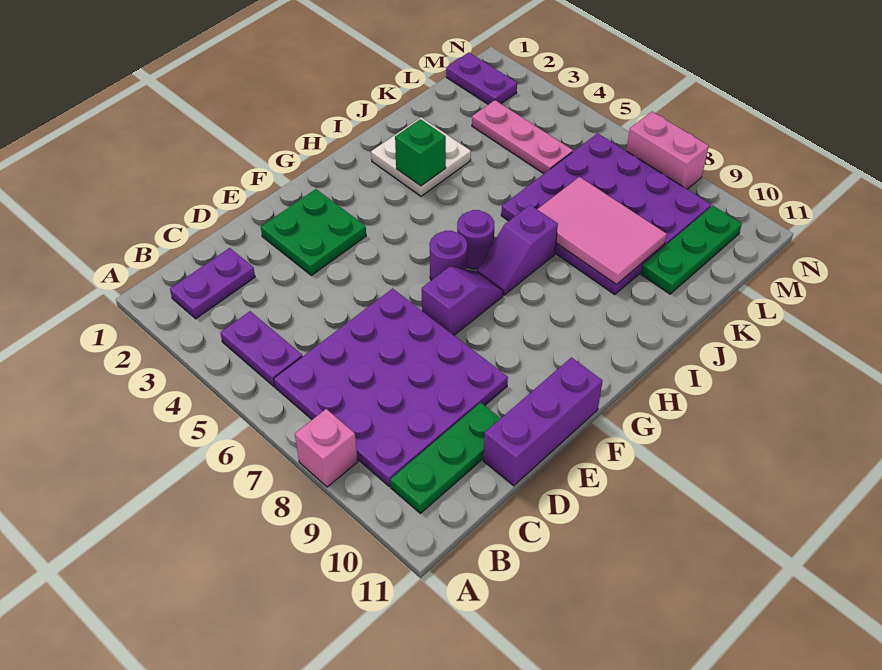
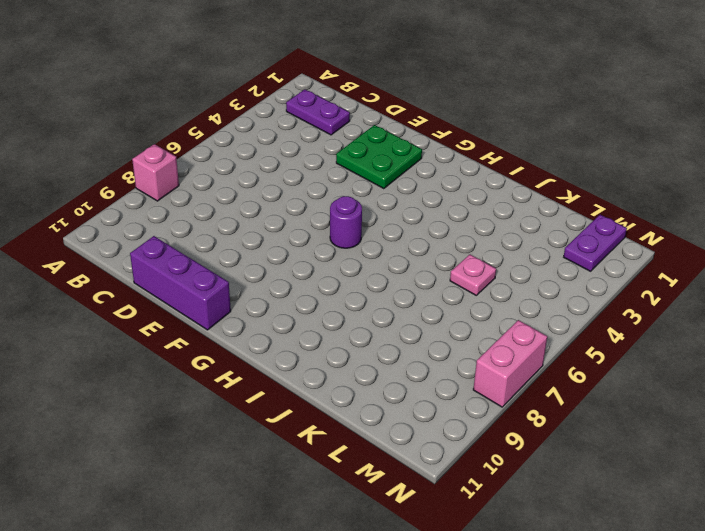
pink plate K5 level 1 -> none
none -> purple plate B4:B5 level 1
none -> purple plate B6:E9 level 1
none -> green plate B10:D10 level 1

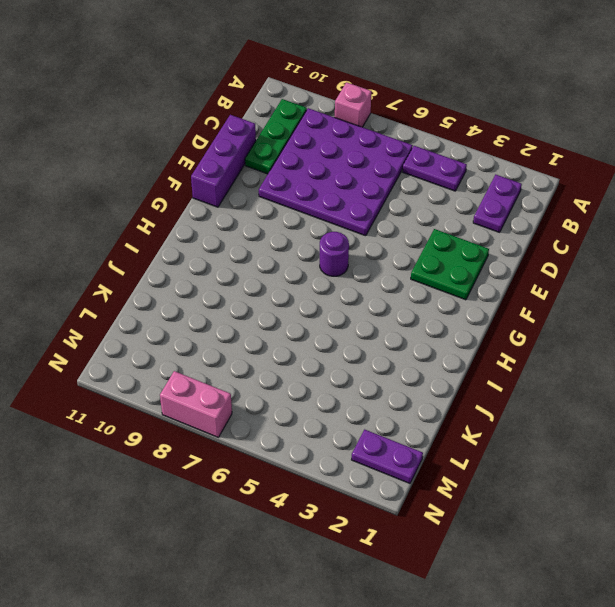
none -> purple slope F7:G7 level 1 top F
none -> purple round brick H6 level 1
none -> purple slope H7:I7 level 1 top I

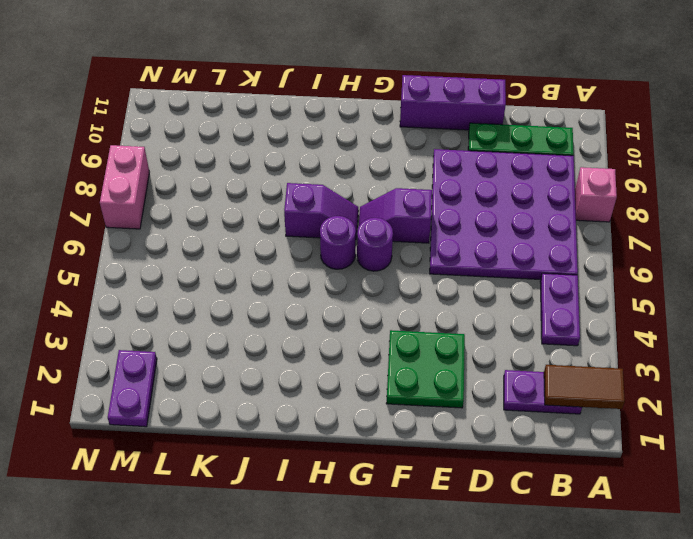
brown tile A2:B2 level 2 -> none
none -> white plate I2:J3 level 1
none -> purple plate J6:M9 level 1
none -> green plate K10:M10 level 1

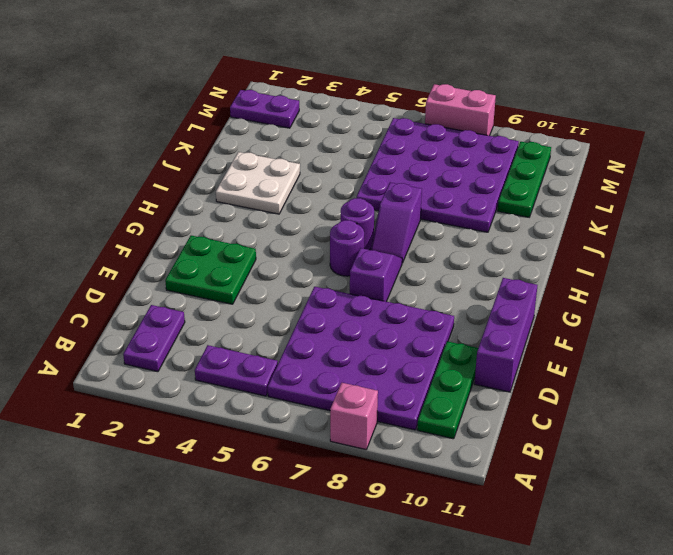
none -> pink plate L3:L5 level 1
none -> green brick I3 level 2
none -> pink tile J7:K9 level 2

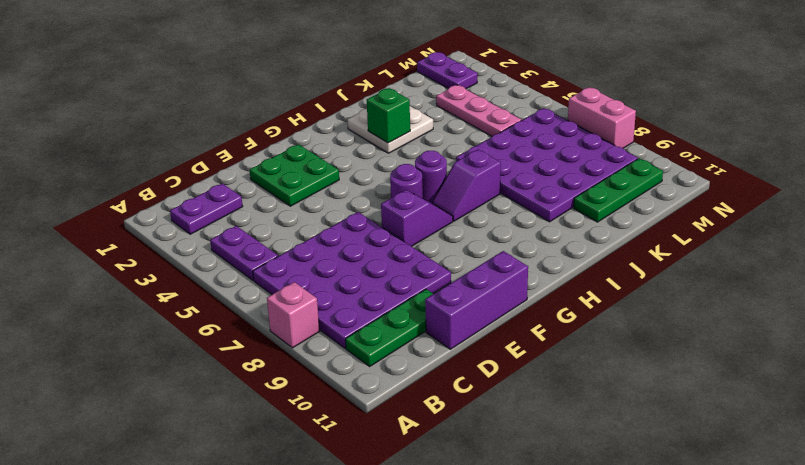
none -> pink tile J7:K9 level 2

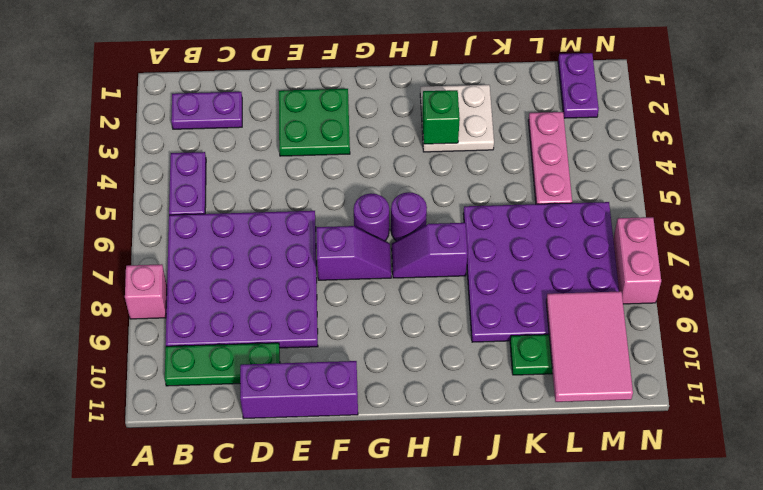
pink tile L9:M11 level 2 -> pink tile J7:K9 level 2

